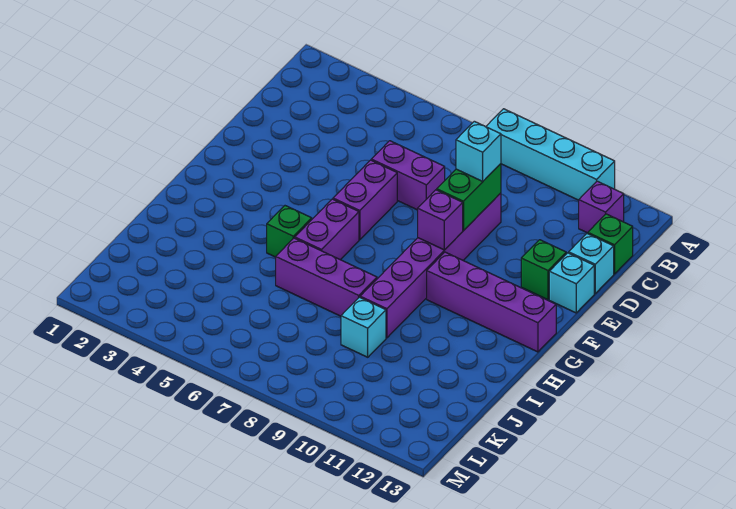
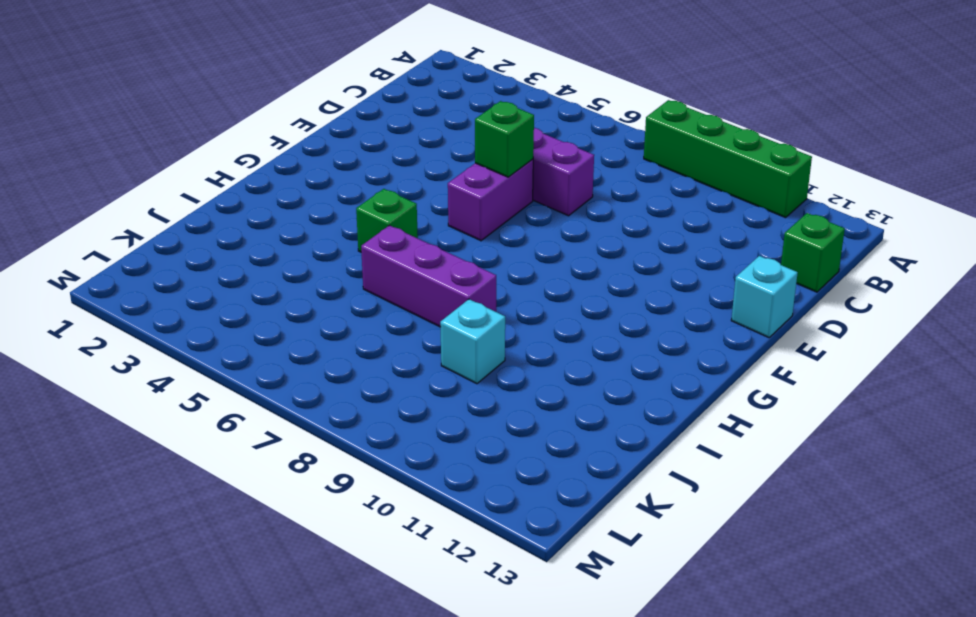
green brick A8:A11 level 1 -> cyan brick A8:A11 level 1
green brick E6 level 2 -> green brick E12 level 1
none -> purple brick B12 level 1
none -> purple brick D9:I9 level 1
none -> cyan brick D13 level 1

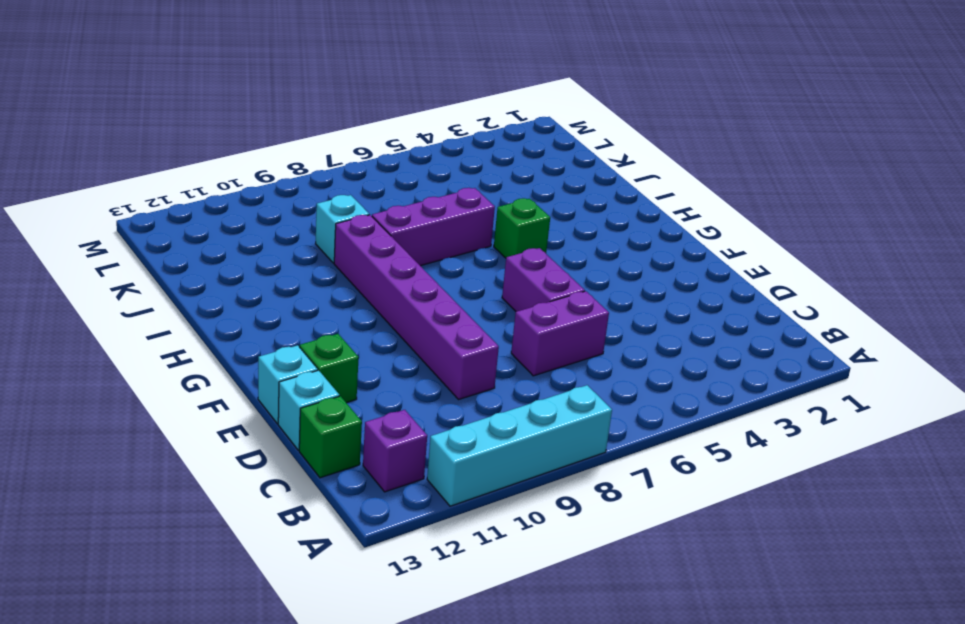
none -> purple brick G6:H6 level 1
none -> purple brick G10:G13 level 1
none -> green brick D9:E9 level 2

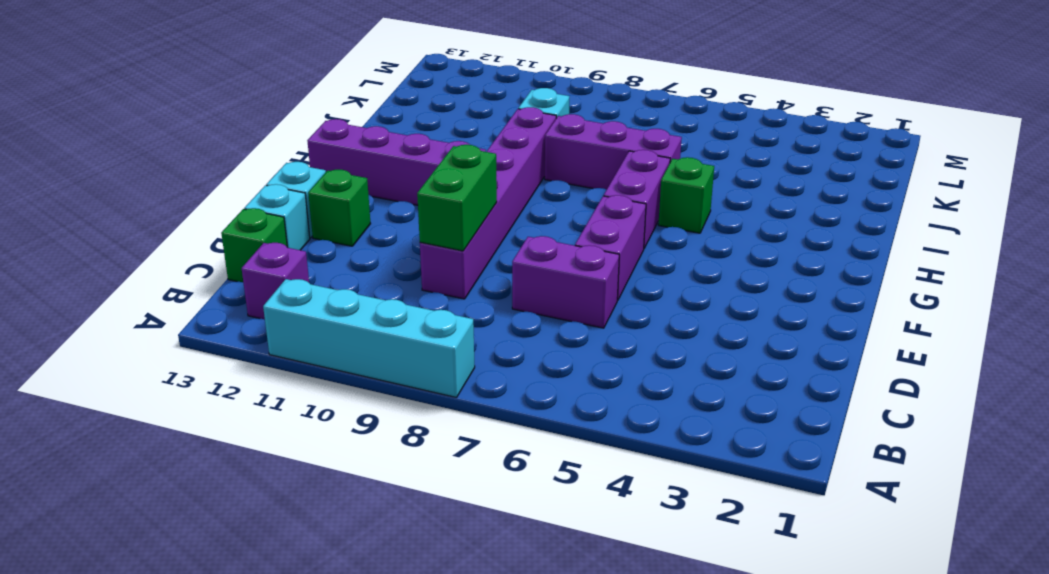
none -> purple brick F9 level 2
none -> cyan brick D9 level 3

